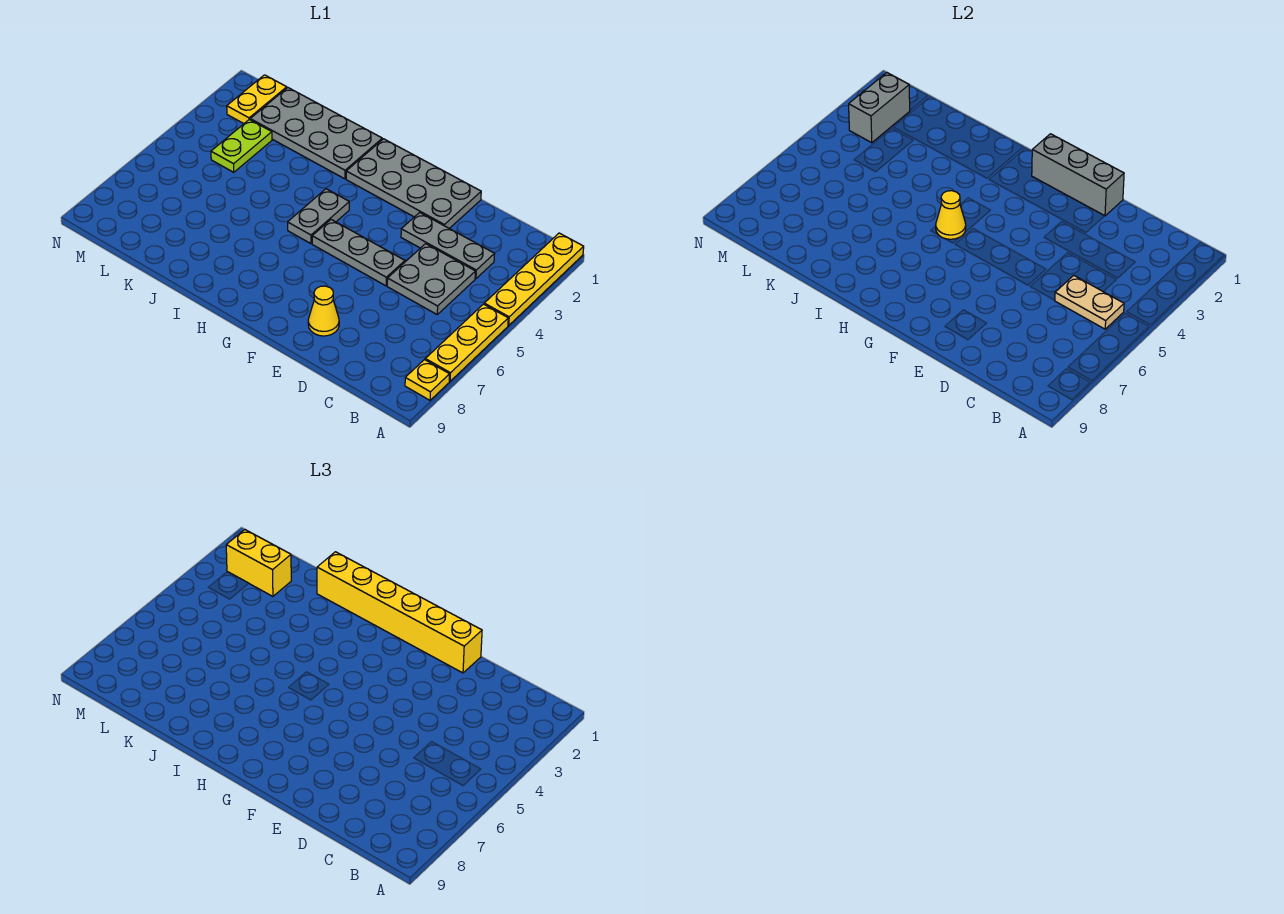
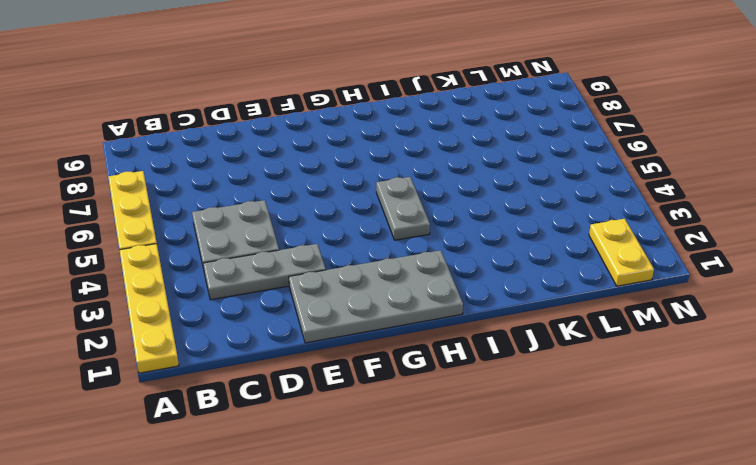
none -> yellow plate A8 level 1
none -> grey plate E5:G5 level 1
none -> yellow cone E8 level 1

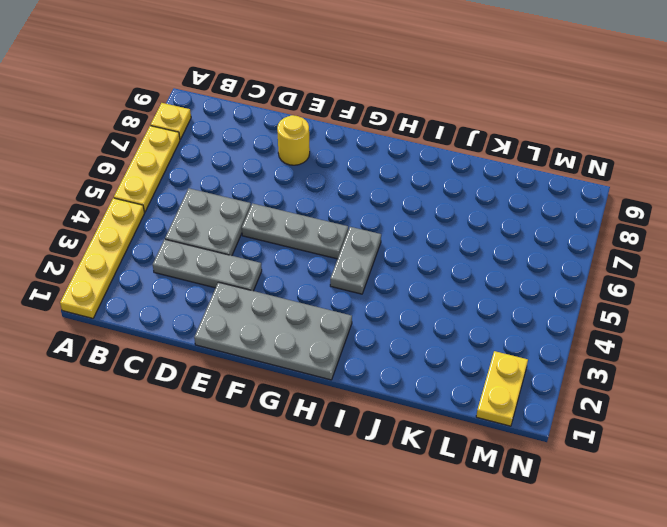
yellow round brick E8 level 1 -> yellow cone E8 level 1
none -> grey plate I1:L2 level 1
none -> lime plate L3:L4 level 1
none -> tan plate B5:C5 level 2

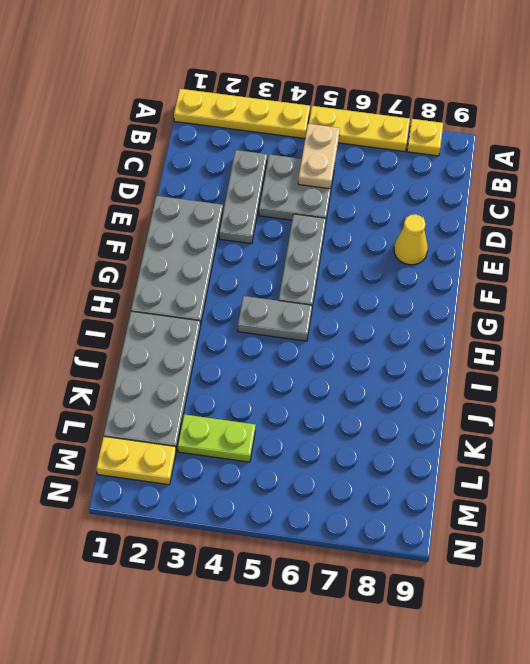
none -> grey brick E1:G1 level 2
none -> yellow cone H5 level 2
none -> grey brick M2:M3 level 2

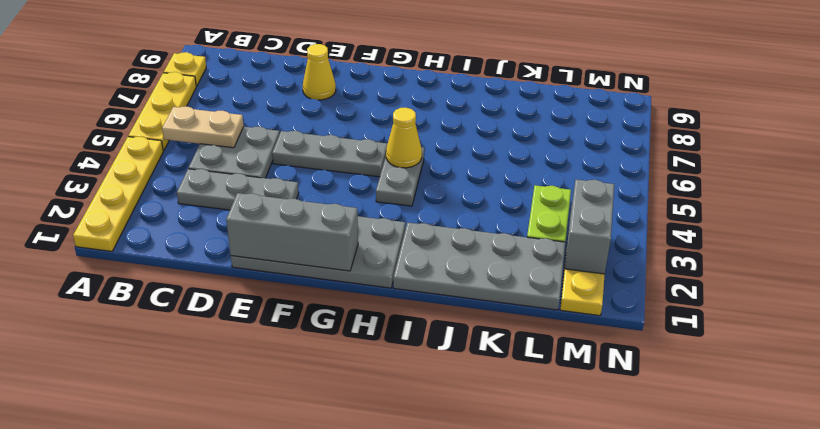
none -> yellow brick E1:J1 level 3
none -> yellow brick L2:M2 level 3

